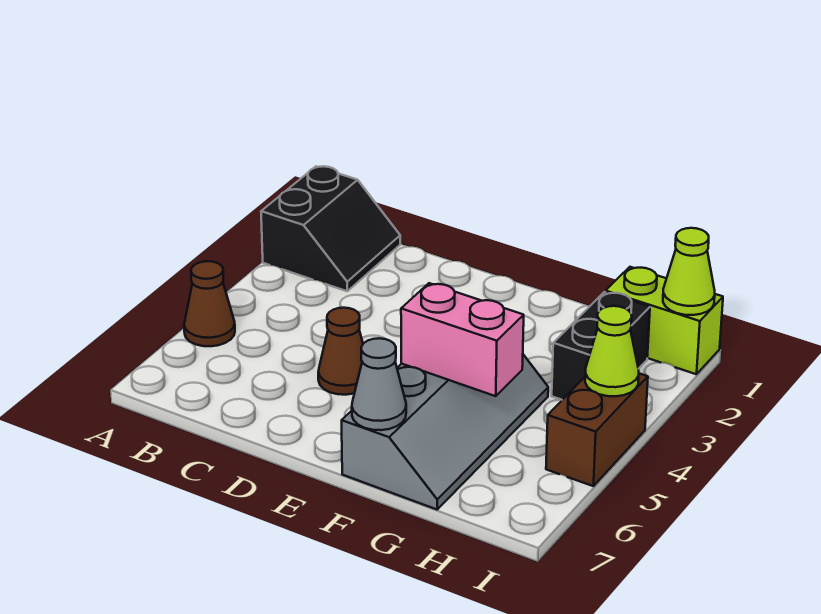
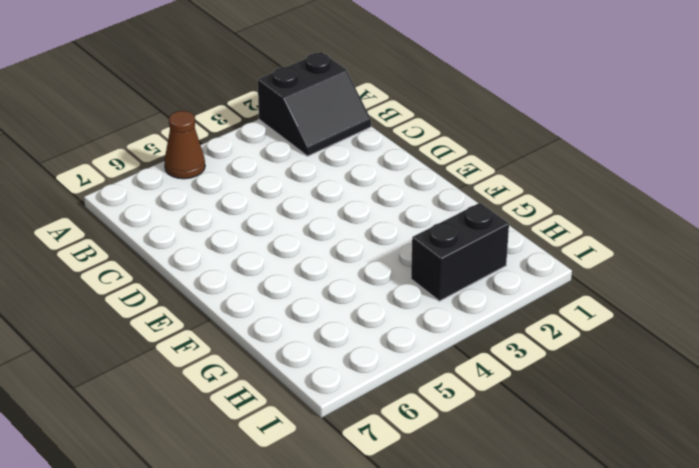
none -> brown cone D5 level 1
none -> grey slope F4:G7 level 1 top F

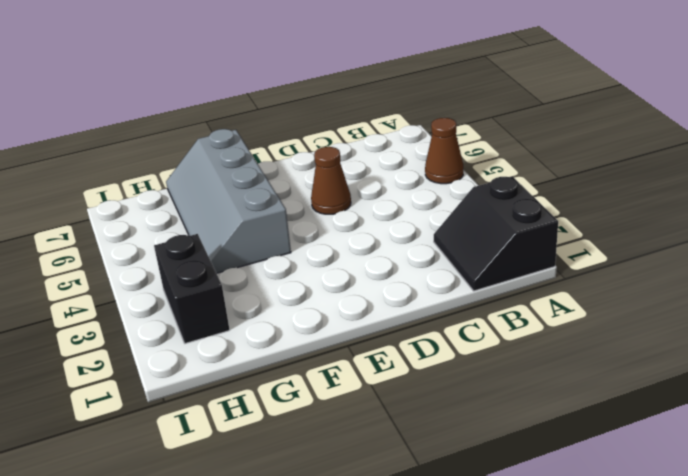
none -> lime brick H1:I1 level 1
none -> brown brick I4:I5 level 1

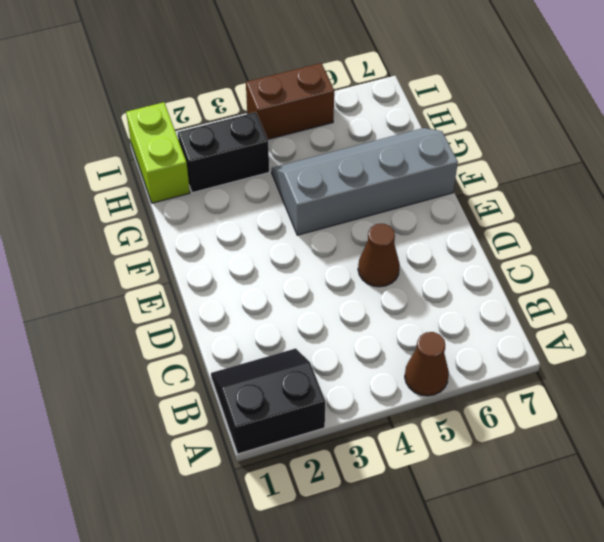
none -> pink brick F5:G5 level 2
none -> grey cone F7 level 2

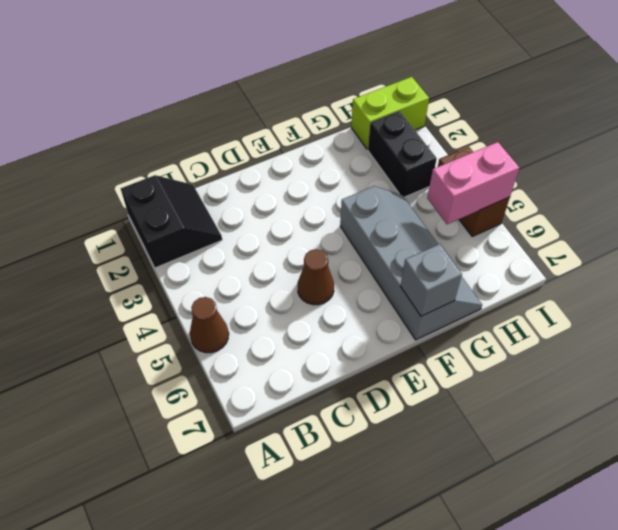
grey brick F7 level 2 -> grey cone F7 level 2
pink brick H5:I5 level 2 -> pink brick F5:G5 level 2
none -> lime cone I1 level 2
none -> lime cone I4 level 2

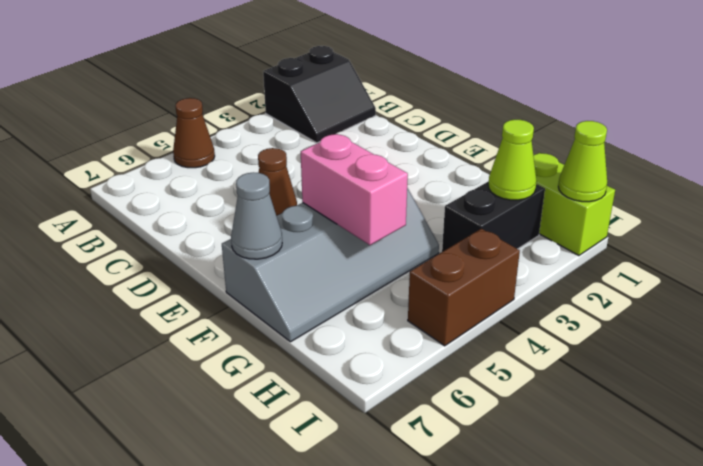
lime cone H2 level 2 -> lime cone I4 level 2

